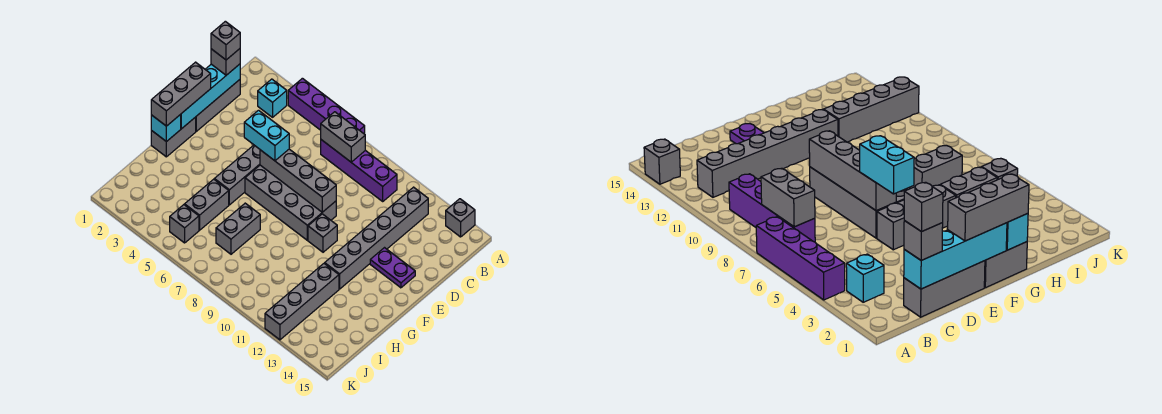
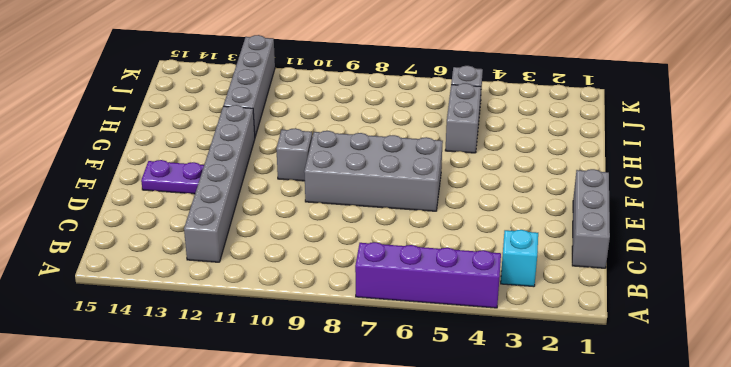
none -> grey brick A14 level 1
none -> purple brick B7:B10 level 1
none -> grey brick E5:G5 level 1

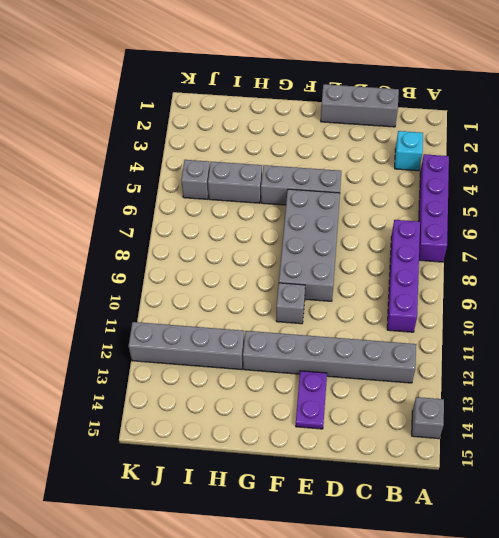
none -> grey brick F1:G1 level 1
none -> grey brick H7:I7 level 1
none -> grey brick B7:B8 level 2

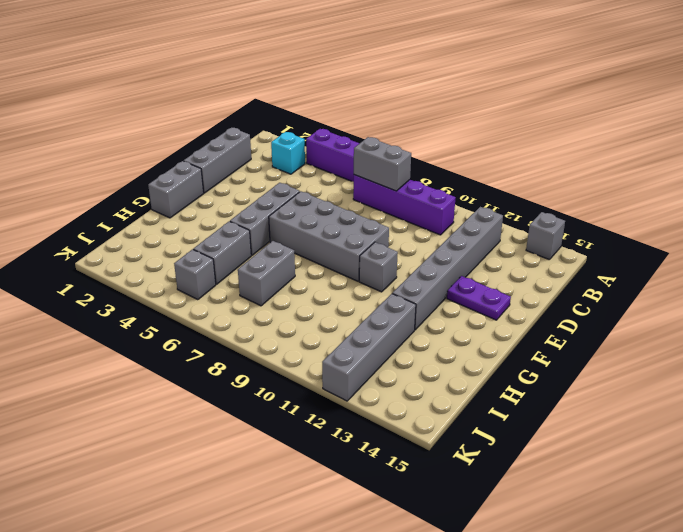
none -> cyan brick C1:F1 level 2
none -> grey brick E6:E9 level 2
none -> cyan brick G1 level 2

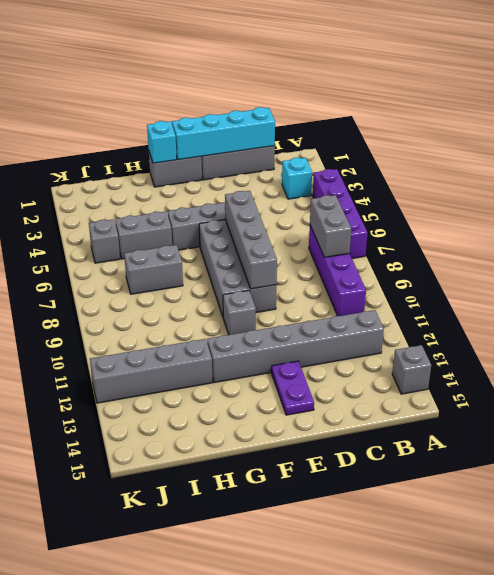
none -> grey brick C1 level 3
none -> grey brick E1:G1 level 3
none -> cyan brick E5:E6 level 3

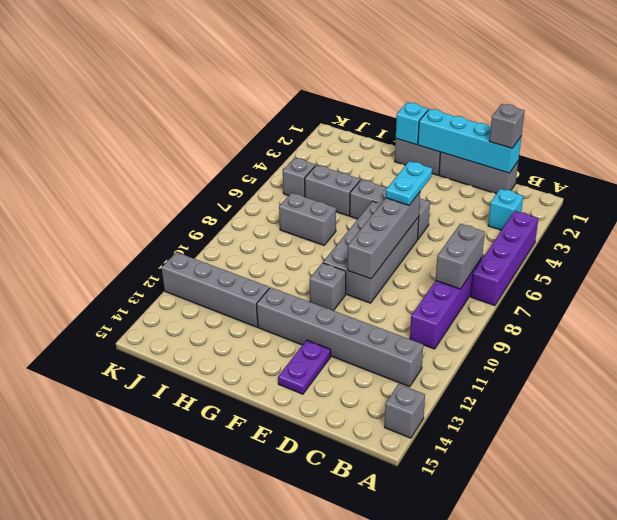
cyan plate E5:E6 level 3 -> cyan brick E5:E6 level 3
none -> grey brick E1:G1 level 3
none -> grey brick C1 level 4

